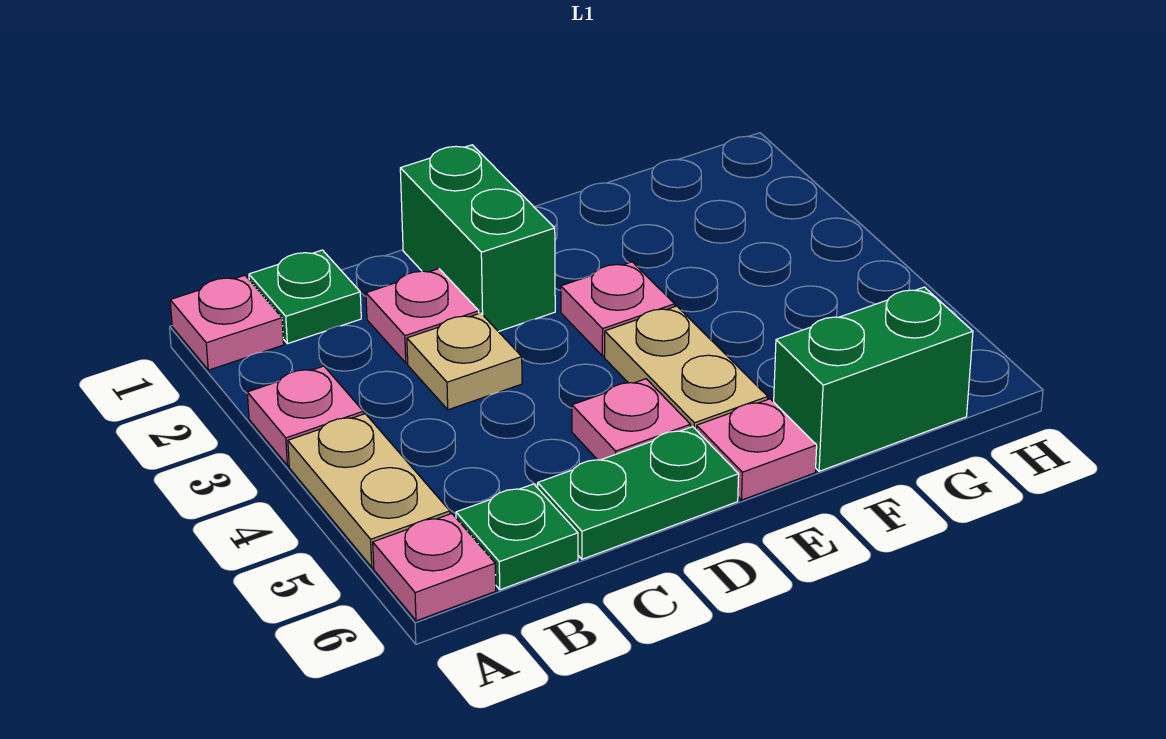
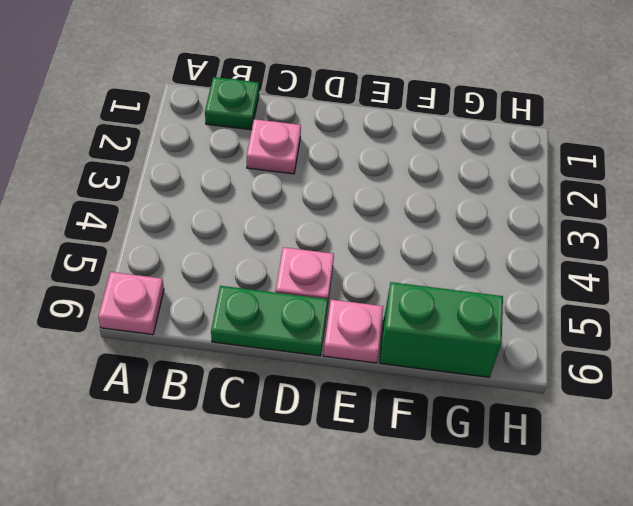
none -> pink plate A1 level 1
none -> pink plate A3 level 1
none -> tan plate A4:A5 level 1

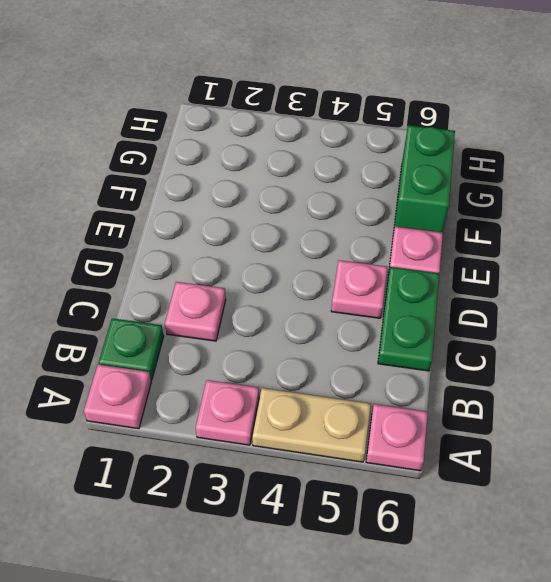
none -> green plate B6 level 1
none -> tan plate C3 level 1
none -> green brick D1:D2 level 1

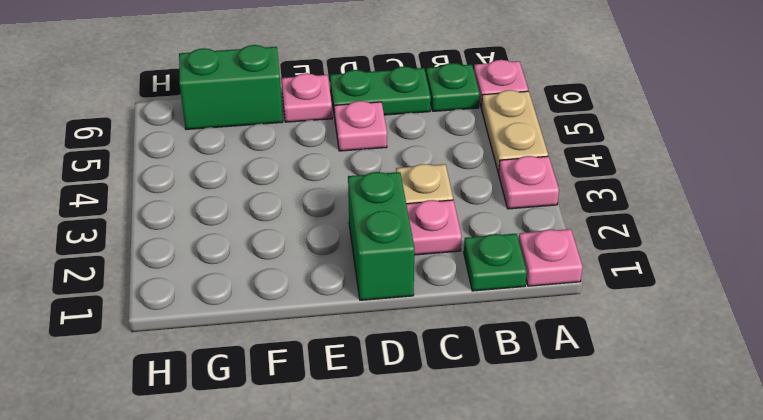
none -> pink plate E3 level 1
none -> tan plate E4:E5 level 1

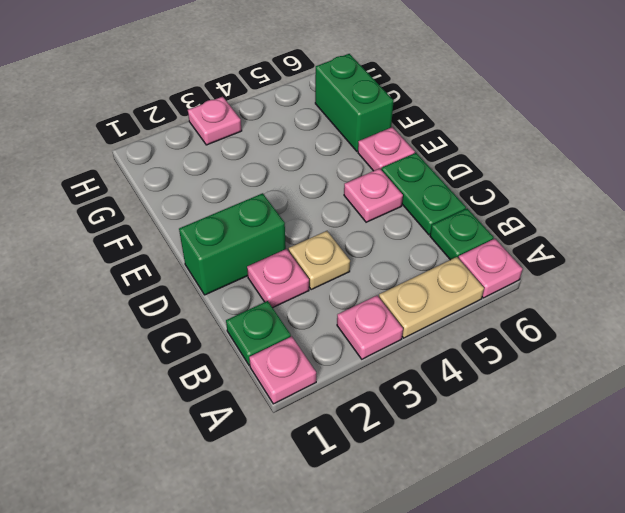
pink plate H3 level 1 -> pink plate E3 level 1
none -> tan plate E4:E5 level 1

